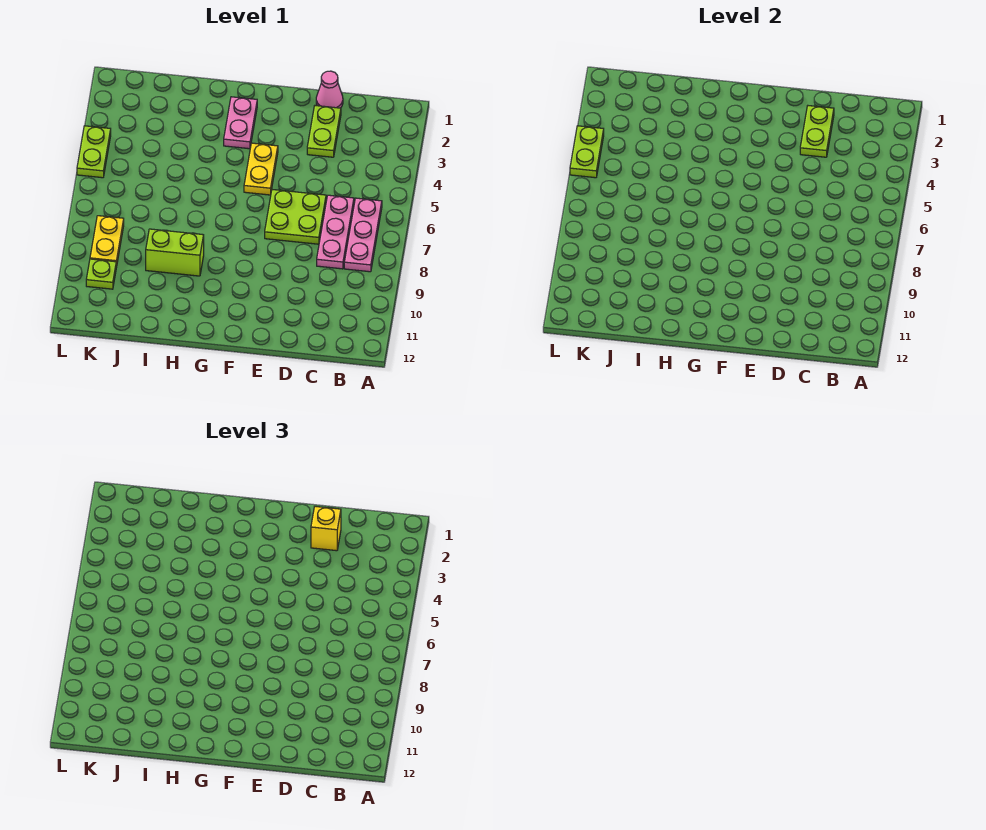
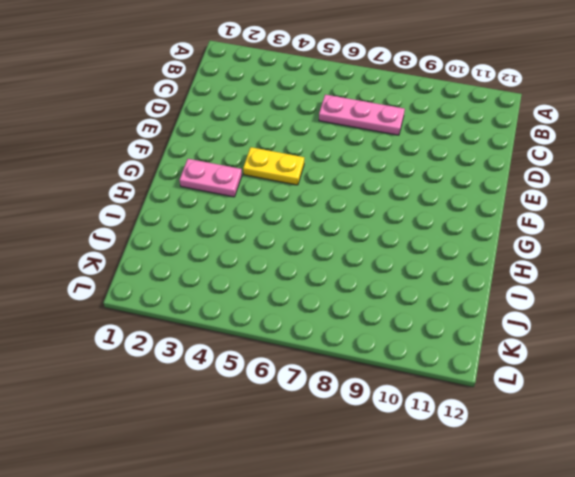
none -> pink plate B6:B8 level 1
none -> pink cone D1 level 1
none -> lime plate D2:D3 level 1

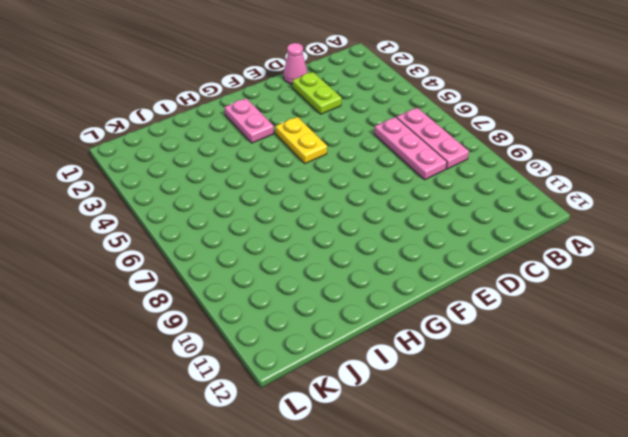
none -> lime plate D6:E7 level 1
none -> lime brick H9:I9 level 1
none -> yellow plate K8:K9 level 1

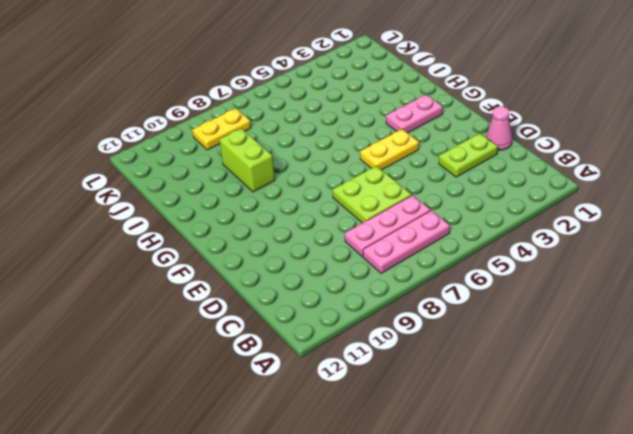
none -> lime plate K10 level 1
none -> lime plate L4:L5 level 1
none -> lime plate D2:D3 level 2

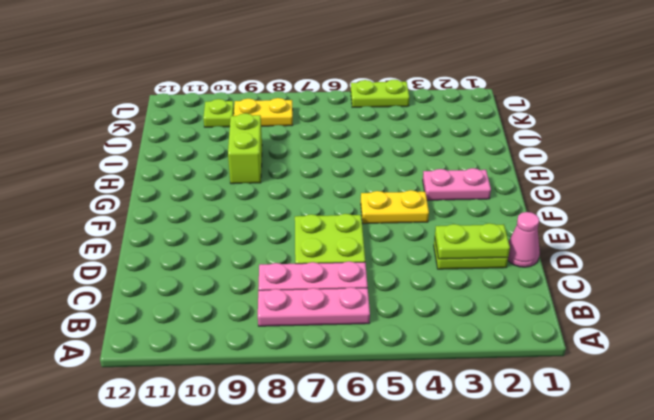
none -> lime plate L4:L5 level 2
none -> yellow brick D2 level 3

